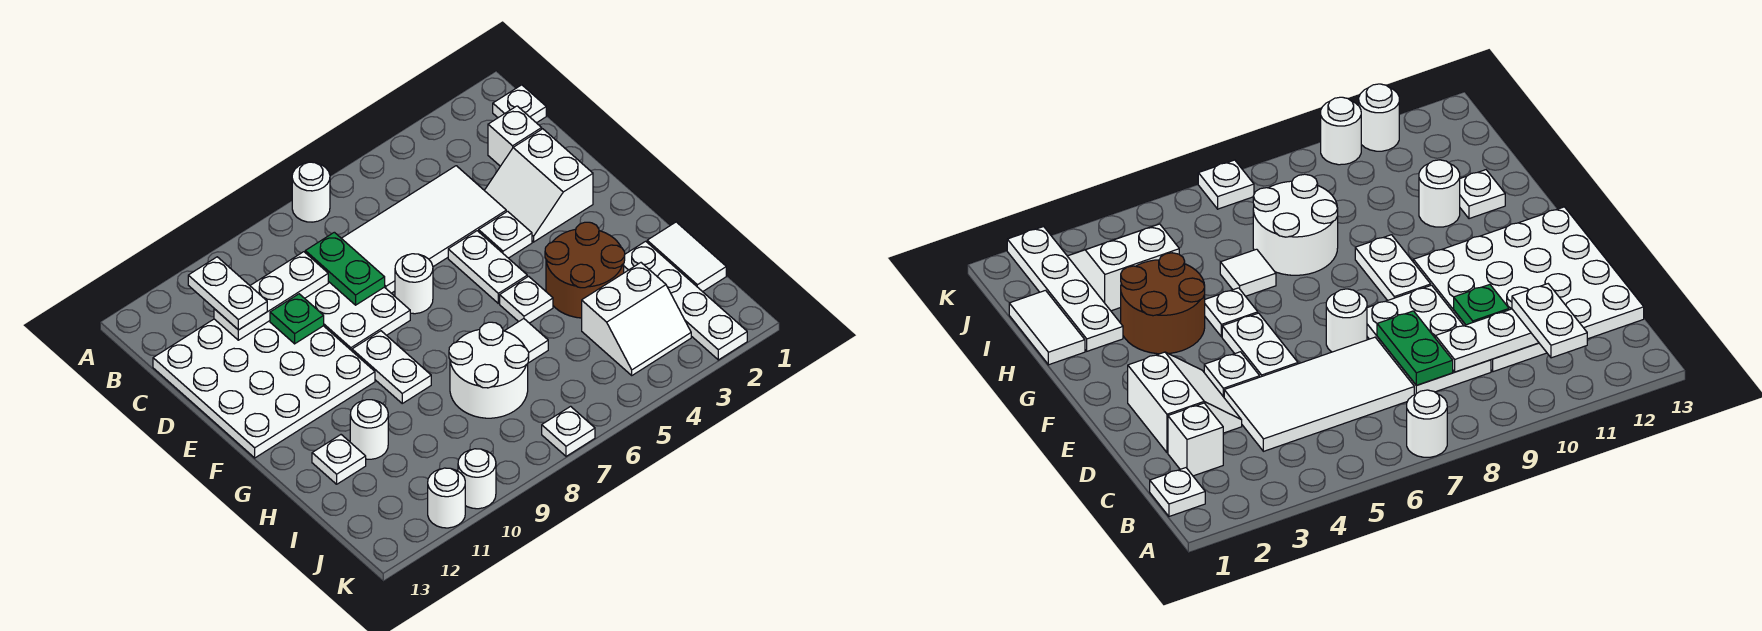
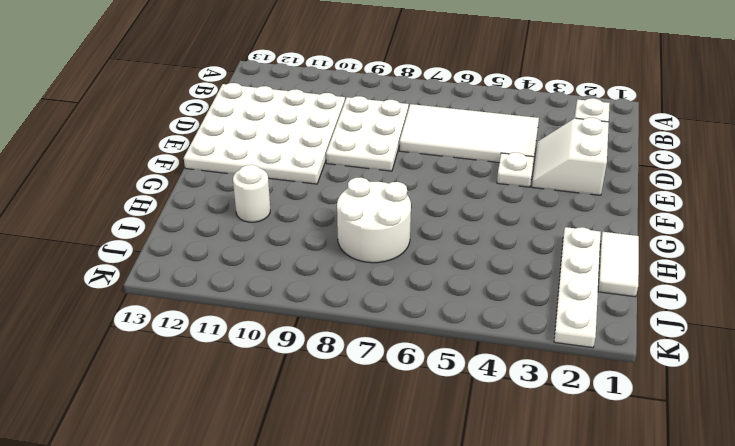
none -> white round brick A7 level 1
none -> white plate B1 level 1
none -> white plate E5:F5 level 1

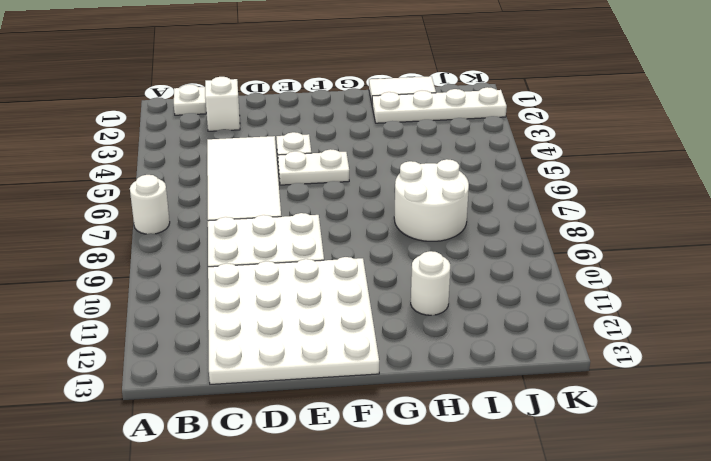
none -> white slope D2:E3 level 1 top 2
none -> white round brick E7 level 1
none -> white plate F9:G9 level 1

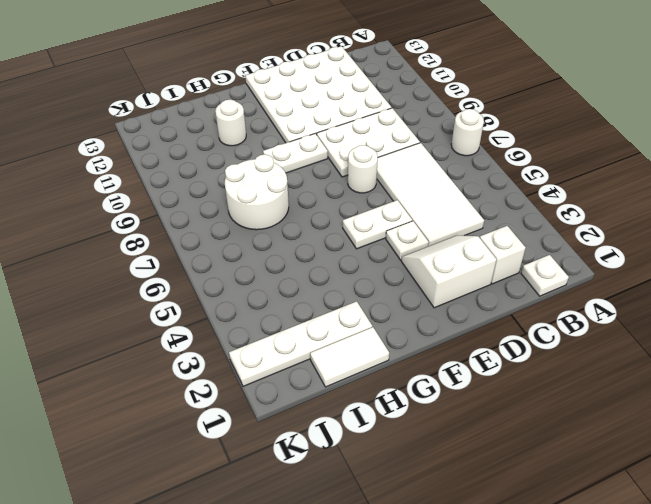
none -> brown round brick G3:H4 level 1
none -> white plate G5 level 1
none -> white tile H6 level 1

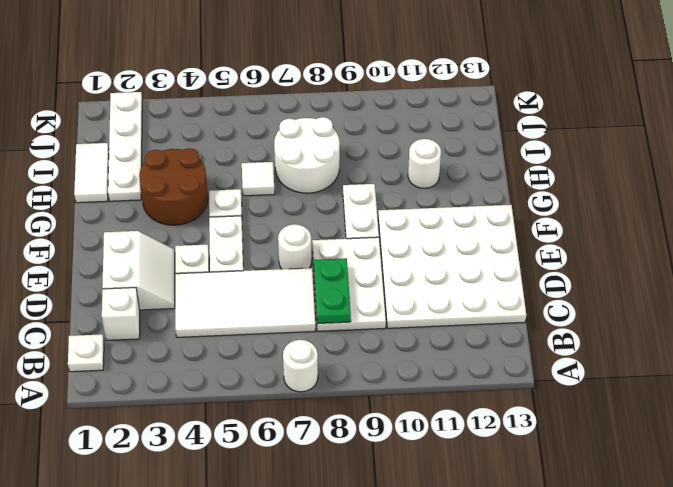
none -> white plate H12 level 1
none -> white slope I3:J4 level 1 top I
none -> white plate K7 level 1

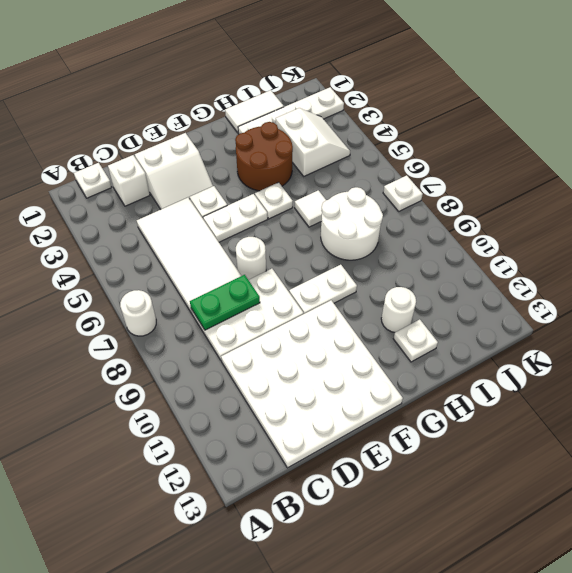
none -> white round brick K10 level 1
none -> white round brick K11 level 1
none -> white plate C9:C11 level 2

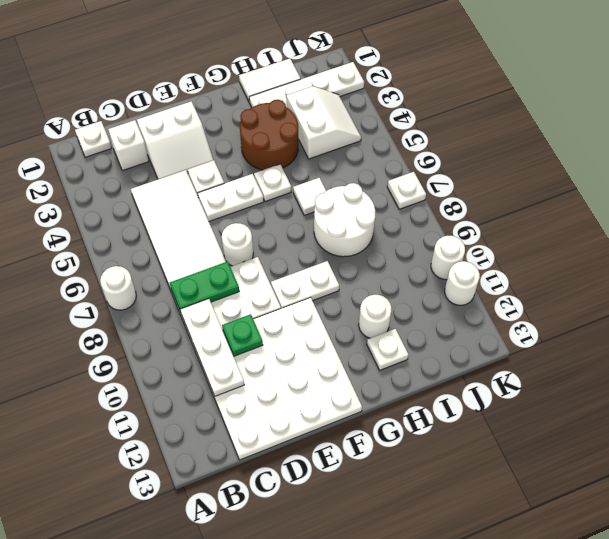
none -> white plate B11:C11 level 3

